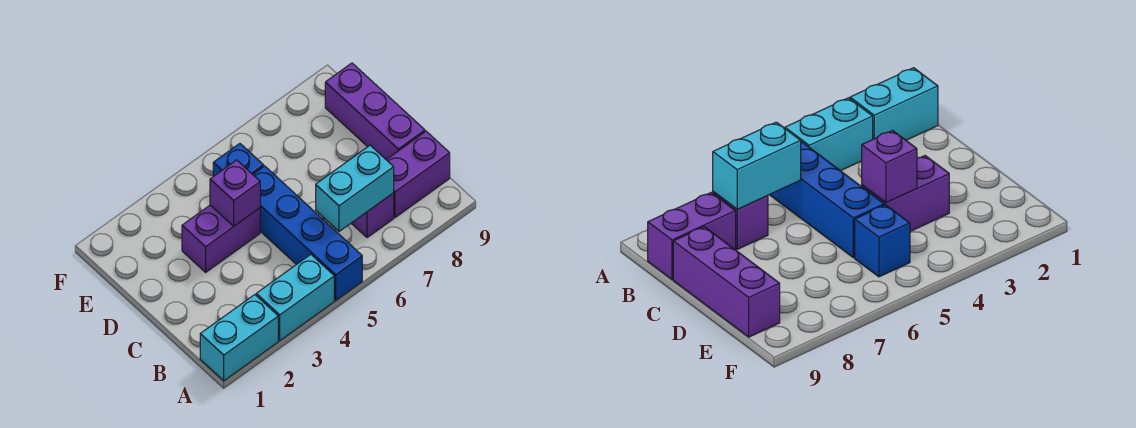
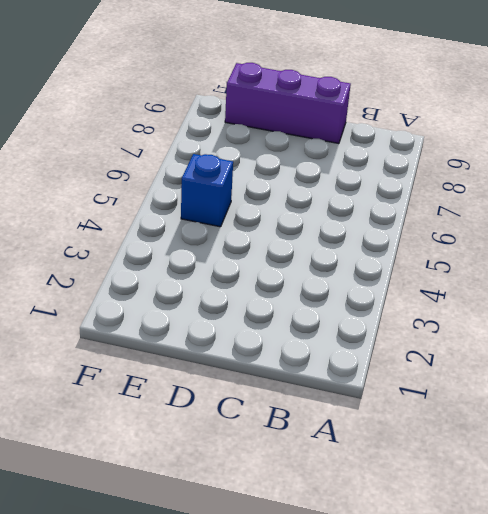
none -> cyan brick A1:A2 level 1
none -> cyan brick A3:A4 level 1

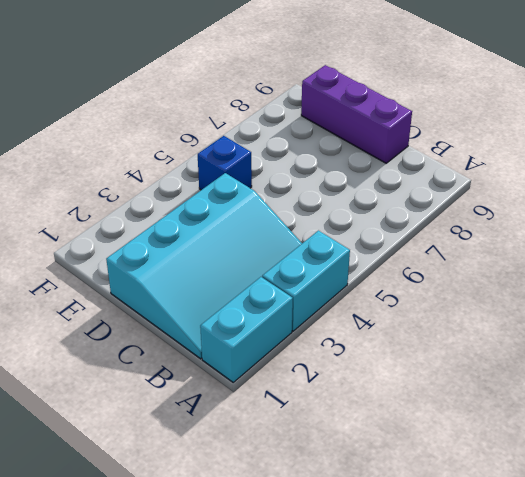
cyan slope B1:D4 level 1 top D -> purple brick D3:D4 level 1
none -> blue brick A5:D5 level 1
none -> purple brick B7 level 1

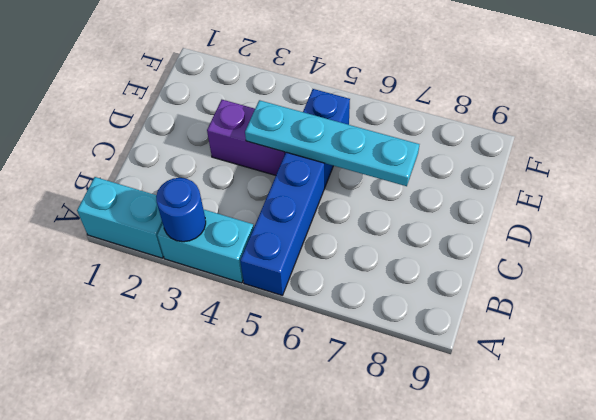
blue round brick A3 level 2 -> none
cyan plate D4:D7 level 2 -> purple brick D4 level 2
none -> purple brick B7 level 1
none -> purple brick B8:B9 level 1

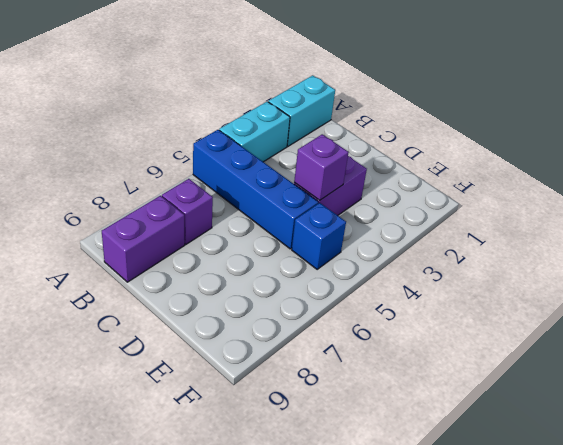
none -> purple brick C9:E9 level 1
none -> cyan brick B6:B7 level 2

